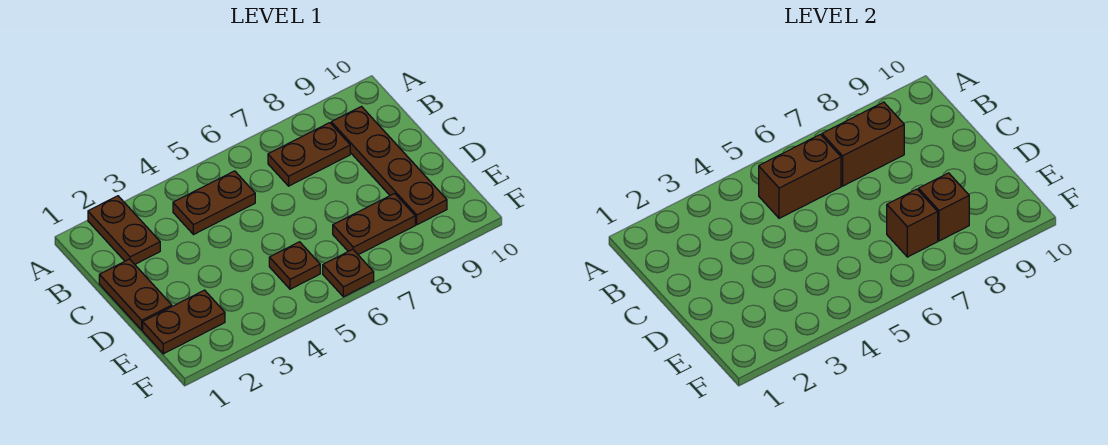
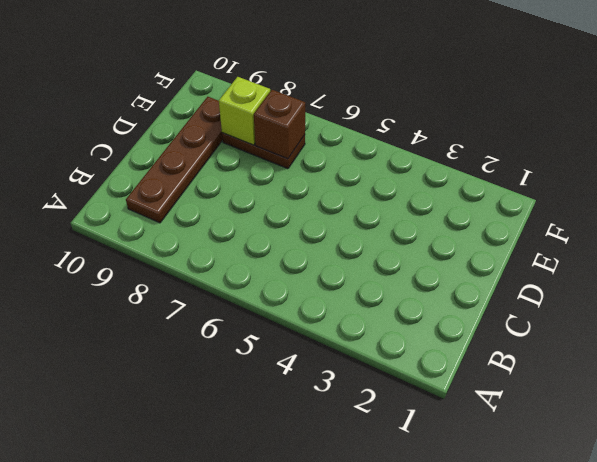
lime brick E8 level 2 -> brown brick E8 level 2
none -> brown plate A2:B2 level 1
none -> brown plate B4:B5 level 1
none -> brown plate B7:B8 level 1

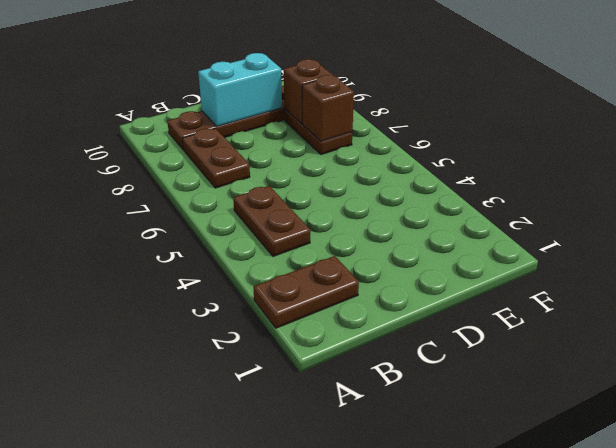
cyan brick C9:D9 level 2 -> none
none -> brown plate C1:D1 level 1
none -> brown plate E1:E2 level 1
none -> brown plate E5 level 1

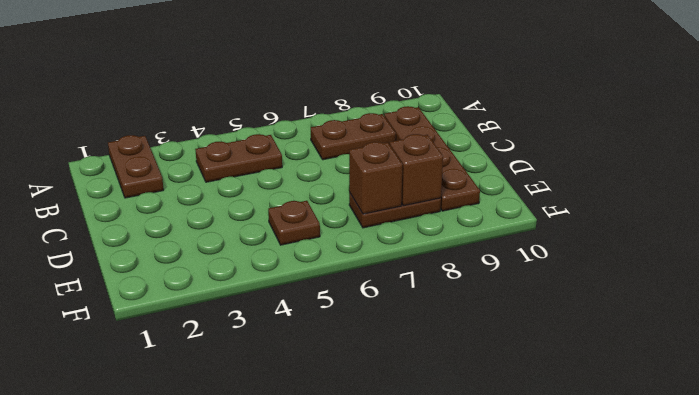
none -> brown plate C1:D1 level 1
none -> brown plate E1:E2 level 1
none -> brown plate F6 level 1

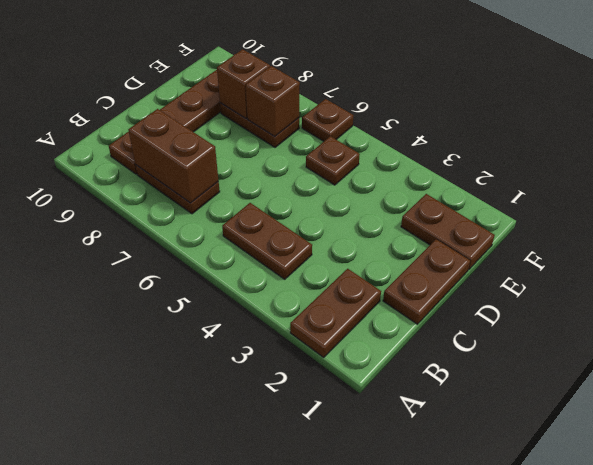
none -> brown brick B5:B6 level 2

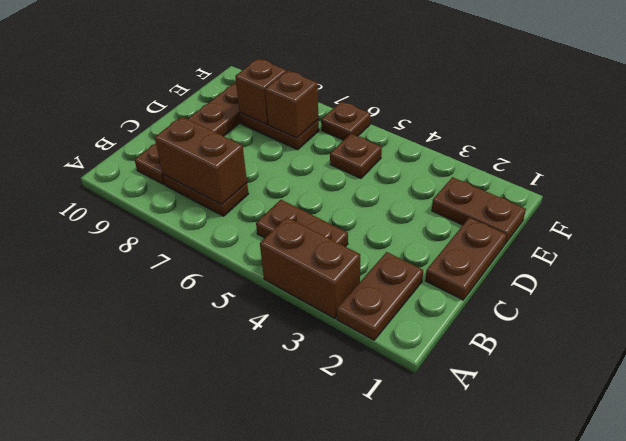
brown brick A3:A4 level 1 -> brown brick B5:B6 level 2

